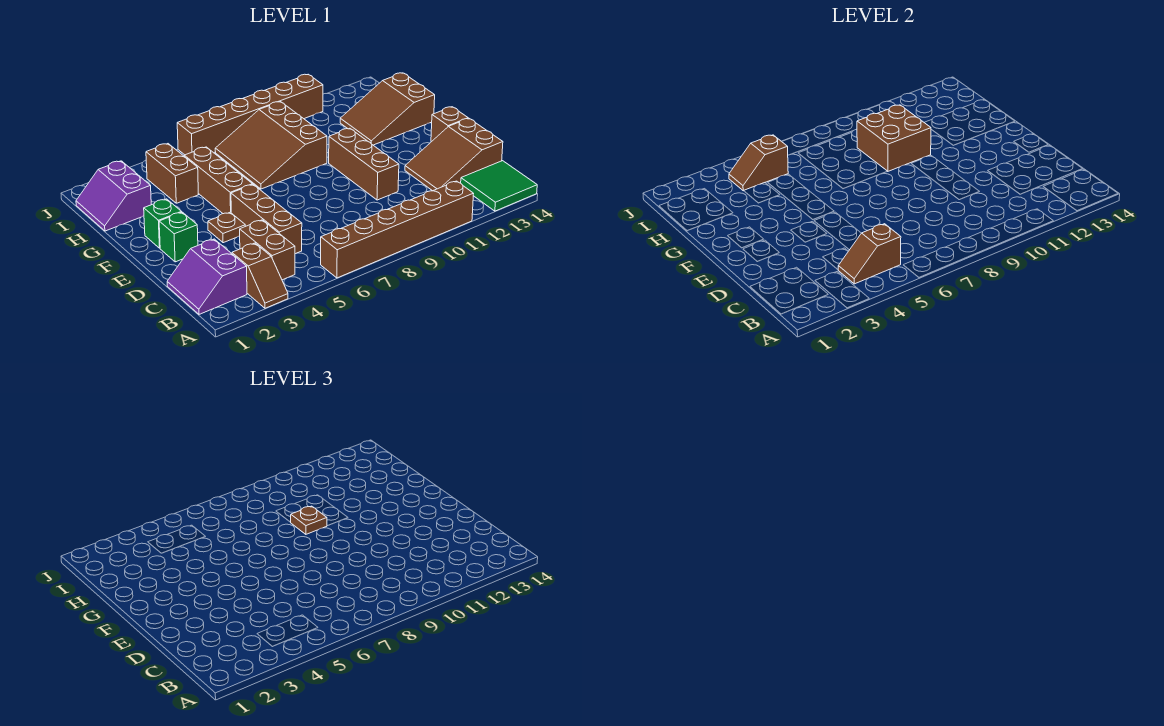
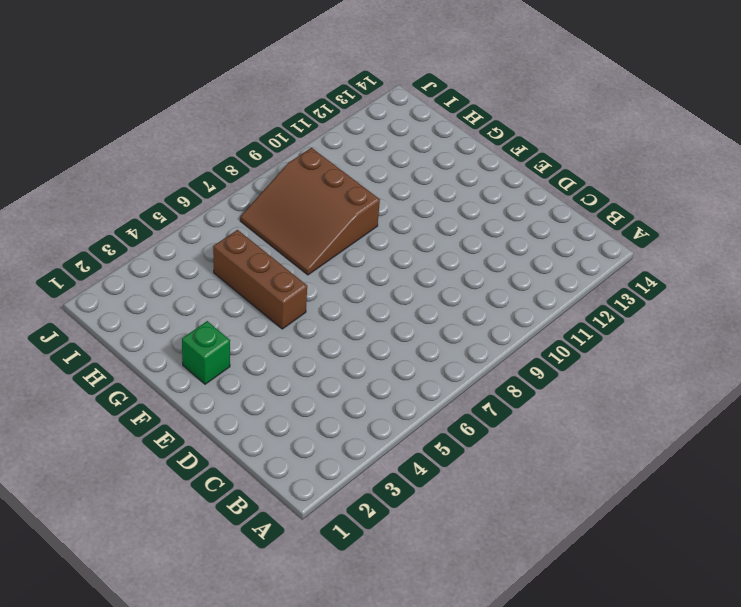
none -> brown slope A3:B3 level 1 top B
none -> brown brick A6:A11 level 1
none -> green tile A13:B14 level 1

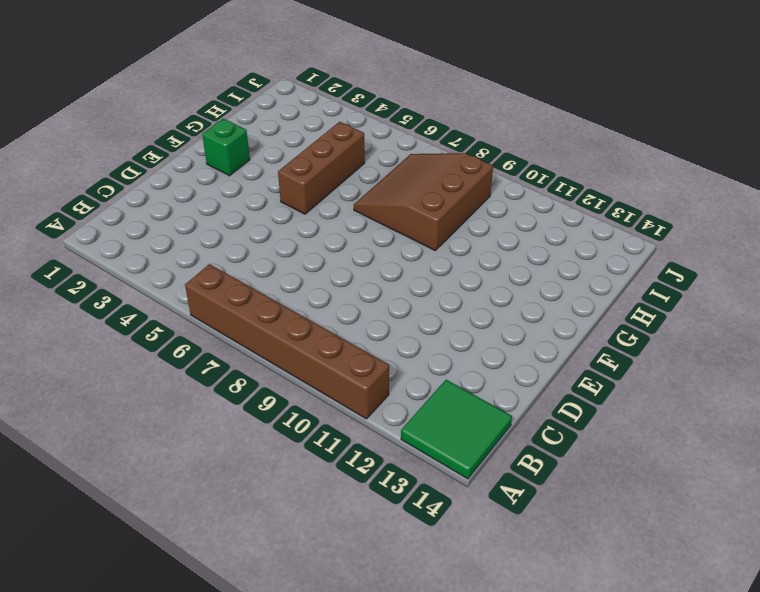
none -> brown slope A3:B3 level 1 top B
none -> purple slope B1:C2 level 1 top 2
none -> brown brick B4:C4 level 1

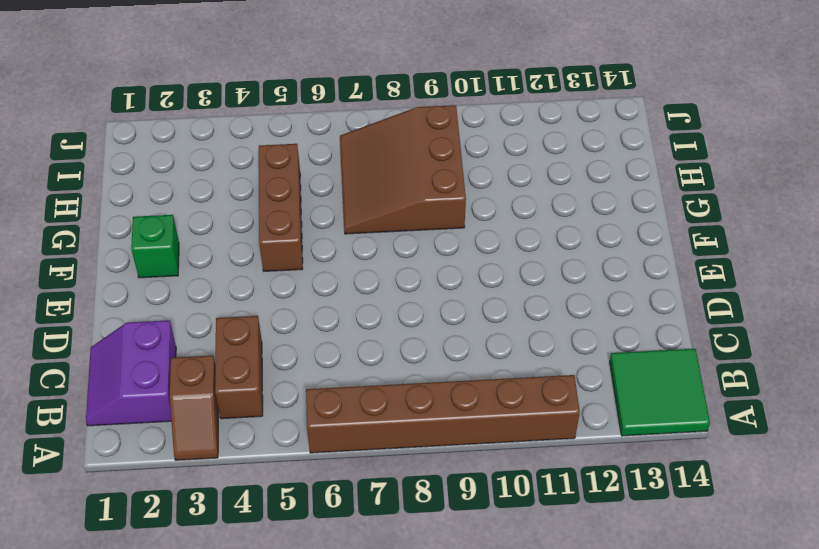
none -> brown brick C5:E5 level 1
none -> brown slope C12:D14 level 1 top 14
none -> brown brick D10:F10 level 1

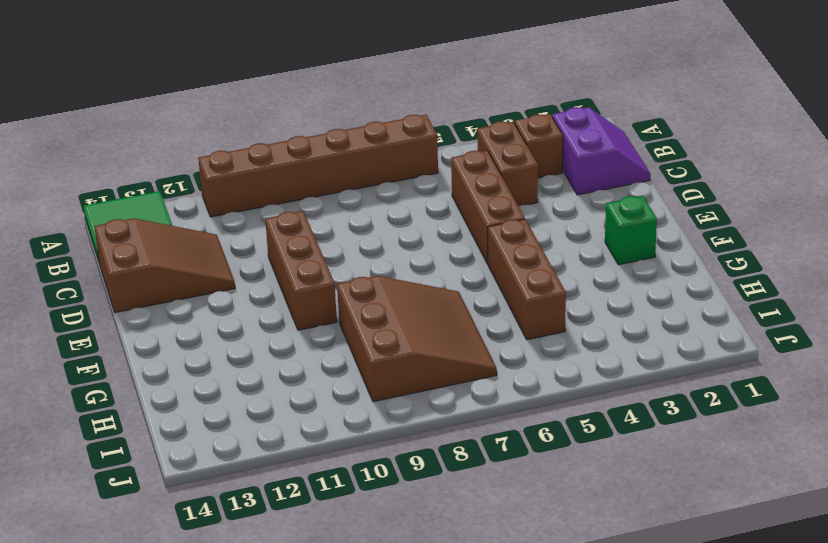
none -> green brick E2 level 1
none -> brown plate E4 level 1
none -> brown brick E14 level 1

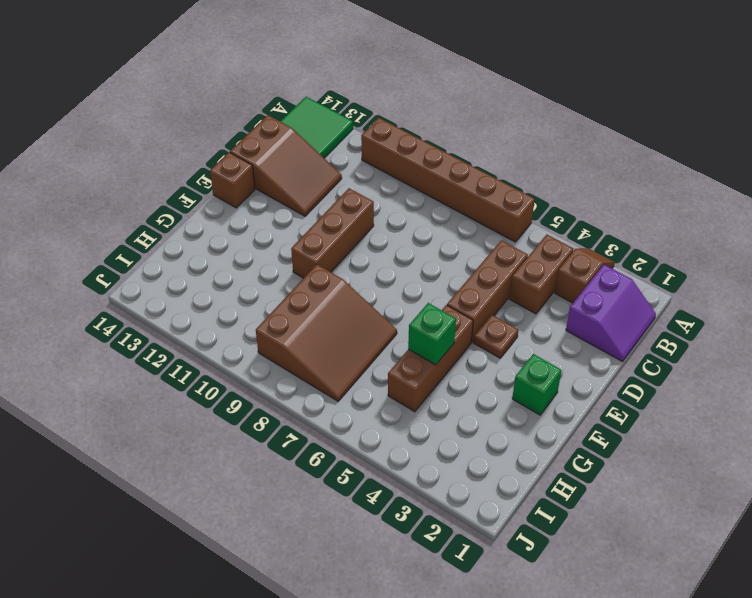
green brick G5 level 2 -> green brick E2 level 1
none -> brown slope G12:H14 level 1 top 14
none -> purple slope H1:I2 level 1 top 2
none -> brown brick H4:I4 level 1

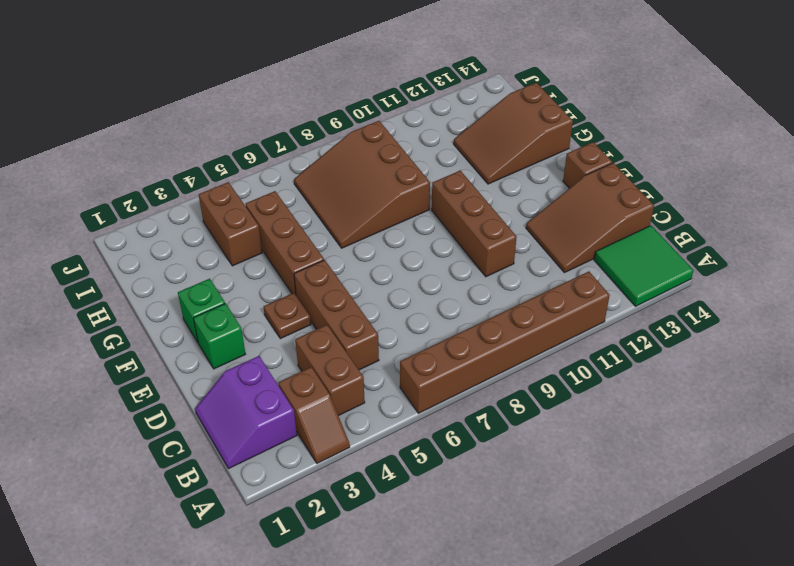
none -> purple slope H1:I2 level 1 top 2
none -> brown brick J6:J11 level 1
none -> brown slope B4:B5 level 2 top 5

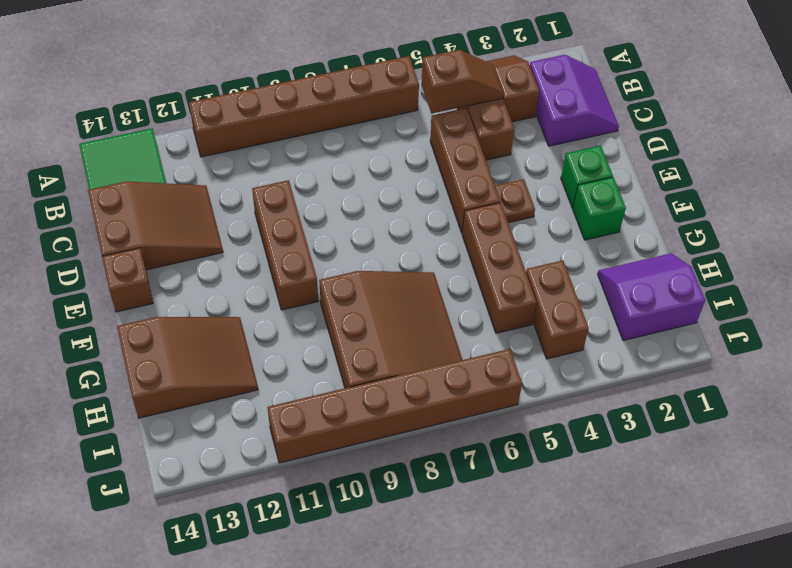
purple slope H1:I2 level 1 top I -> purple slope H1:I2 level 1 top 2
none -> brown brick G9:H10 level 2
none -> brown slope I4:I5 level 2 top 5
none -> brown plate G9 level 3

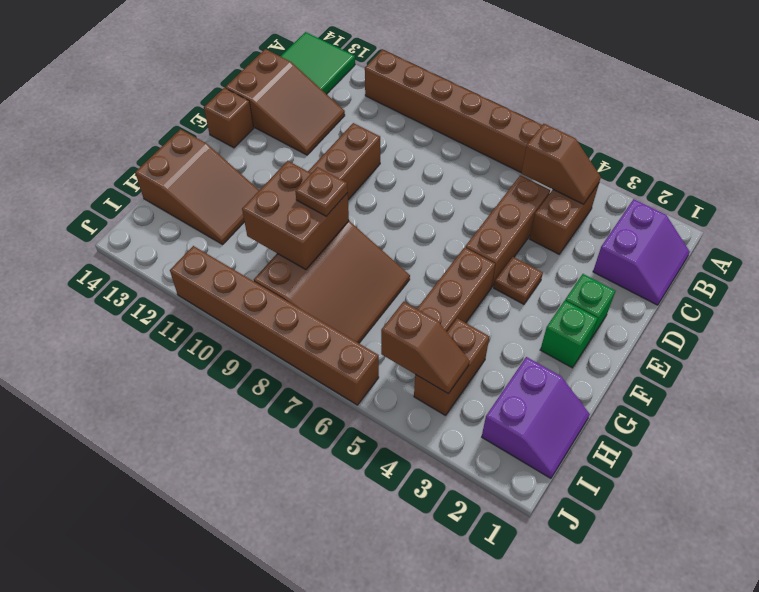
none -> brown slope A3:B3 level 1 top B

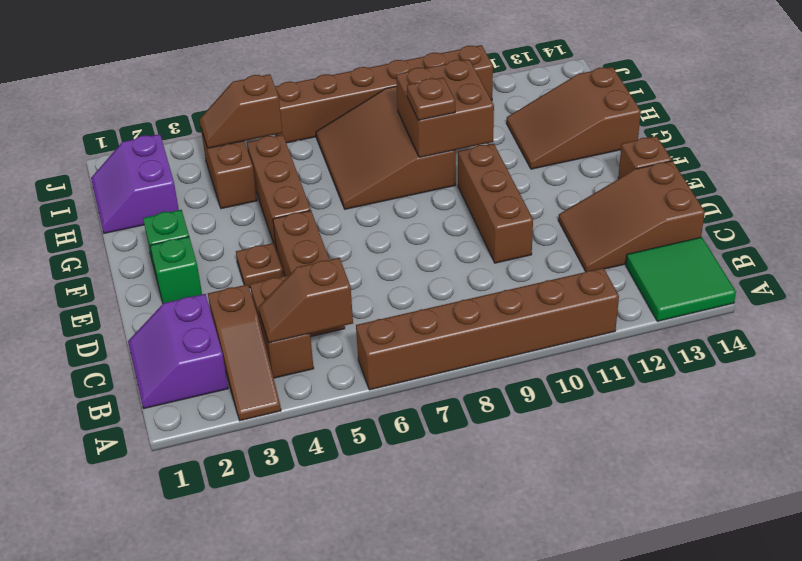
brown slope A3:C3 level 1 top C -> brown slope A3:B3 level 1 top B

